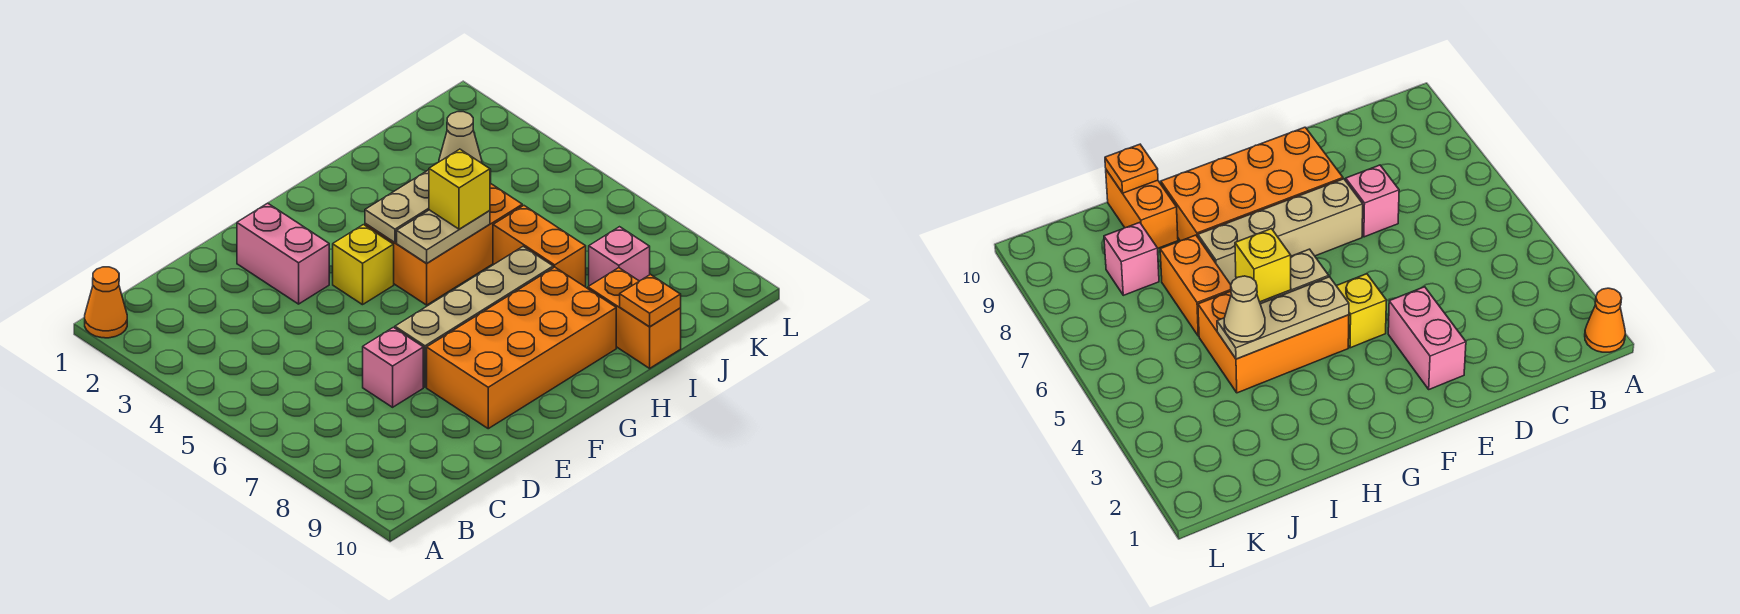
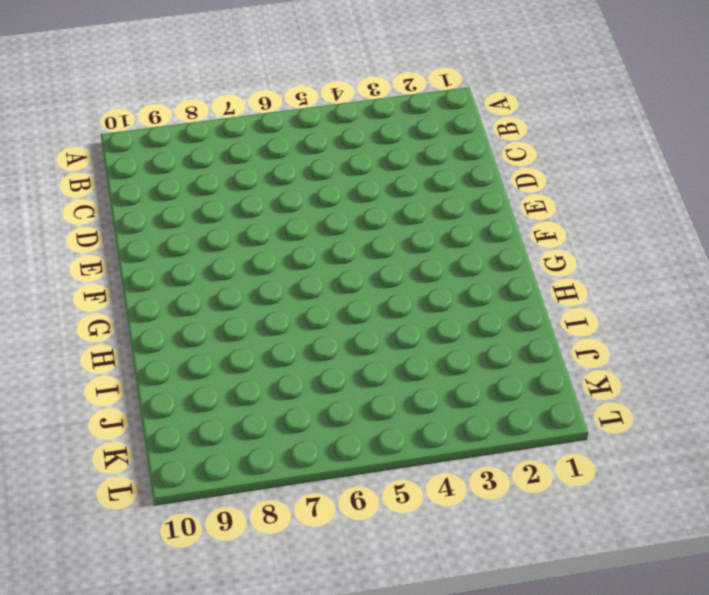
none -> orange cone A1 level 1
none -> pink brick D7 level 1
none -> pink brick E2:E3 level 1

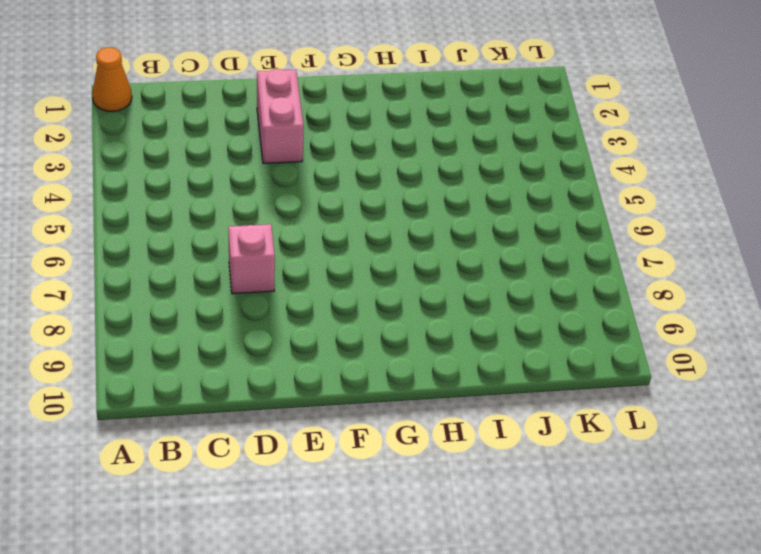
none -> tan brick E7:H7 level 1
none -> orange brick E8:H9 level 1
none -> yellow brick F4 level 1

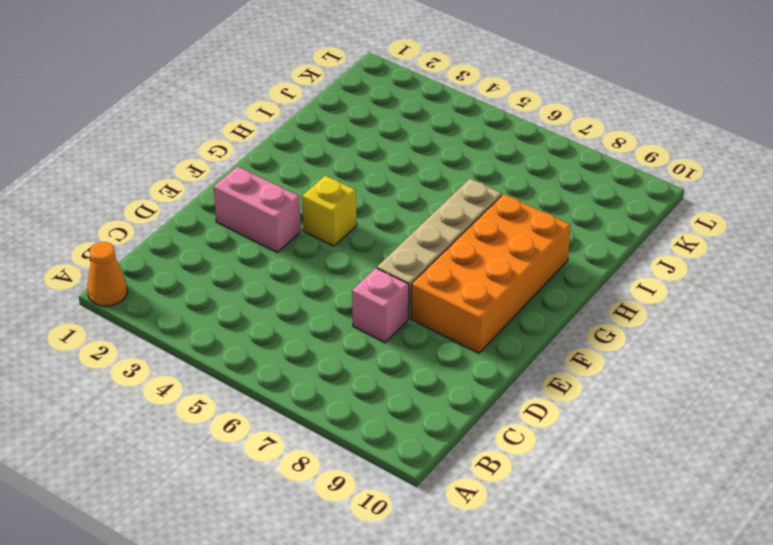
none -> orange brick G4:I5 level 1
none -> orange brick I6:I7 level 1
none -> orange brick I9:I10 level 1

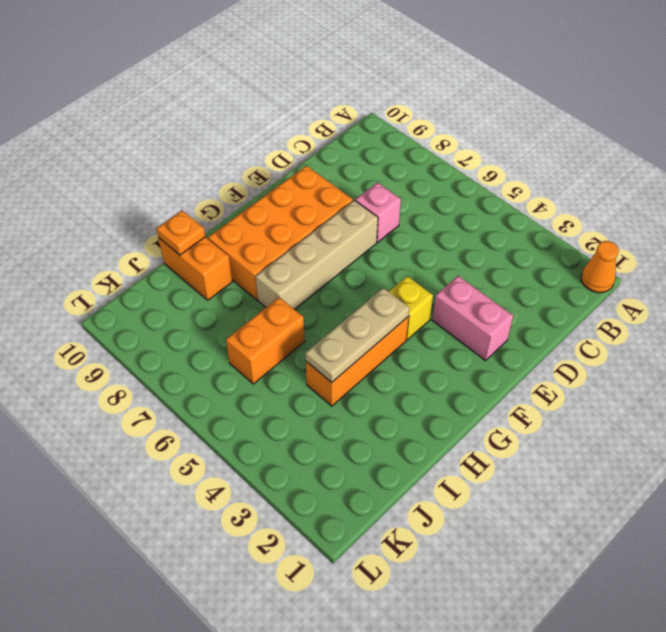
orange brick G4:I4 level 1 -> orange brick G4:I5 level 1
orange brick I6:J6 level 1 -> orange brick I6:I7 level 1
none -> pink brick J8 level 1
none -> tan plate G5:H5 level 2
none -> yellow brick H5 level 3

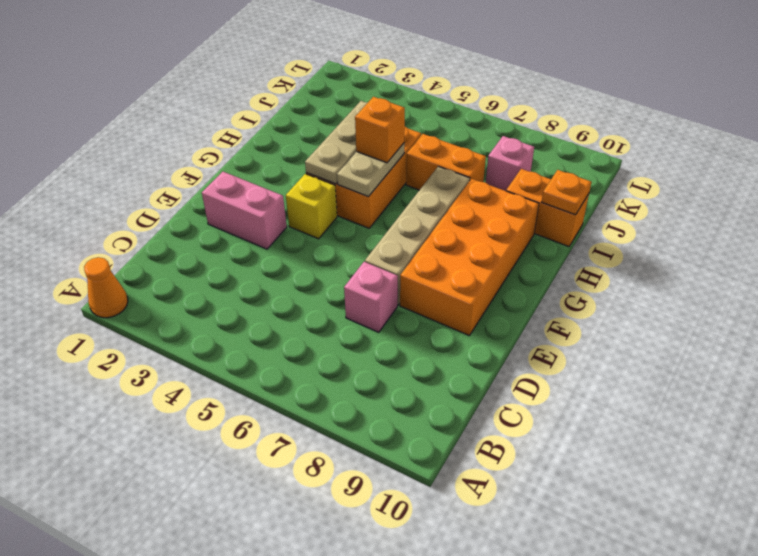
orange brick H5 level 3 -> yellow brick H5 level 3
none -> tan cone I4 level 3

